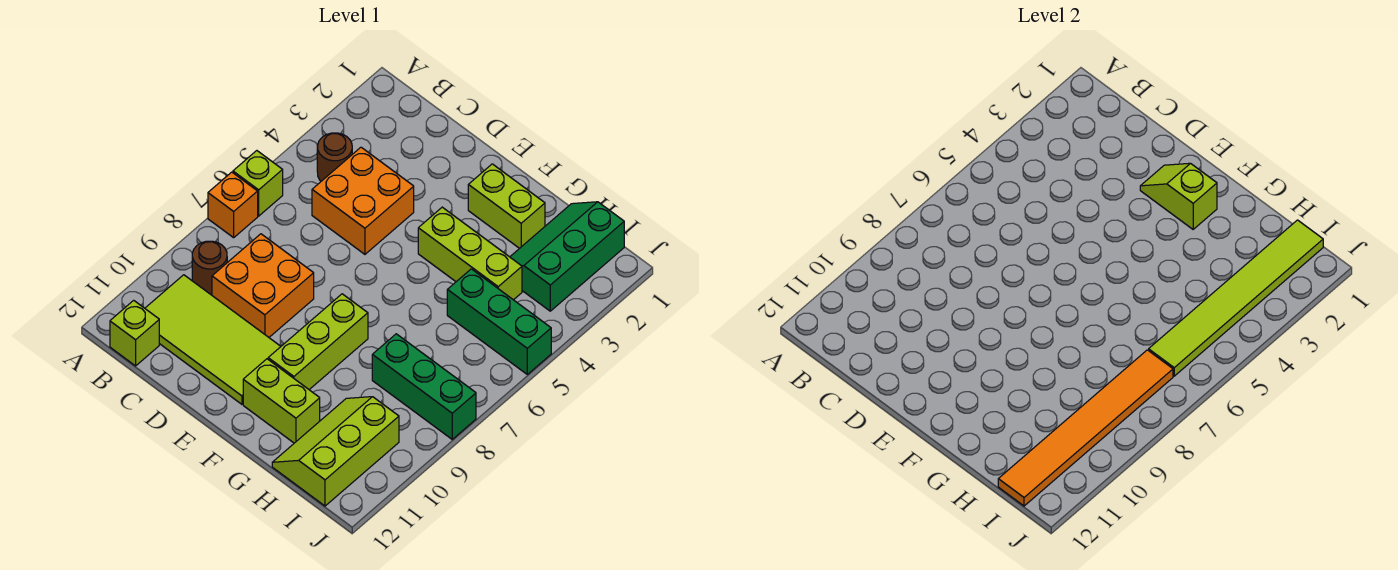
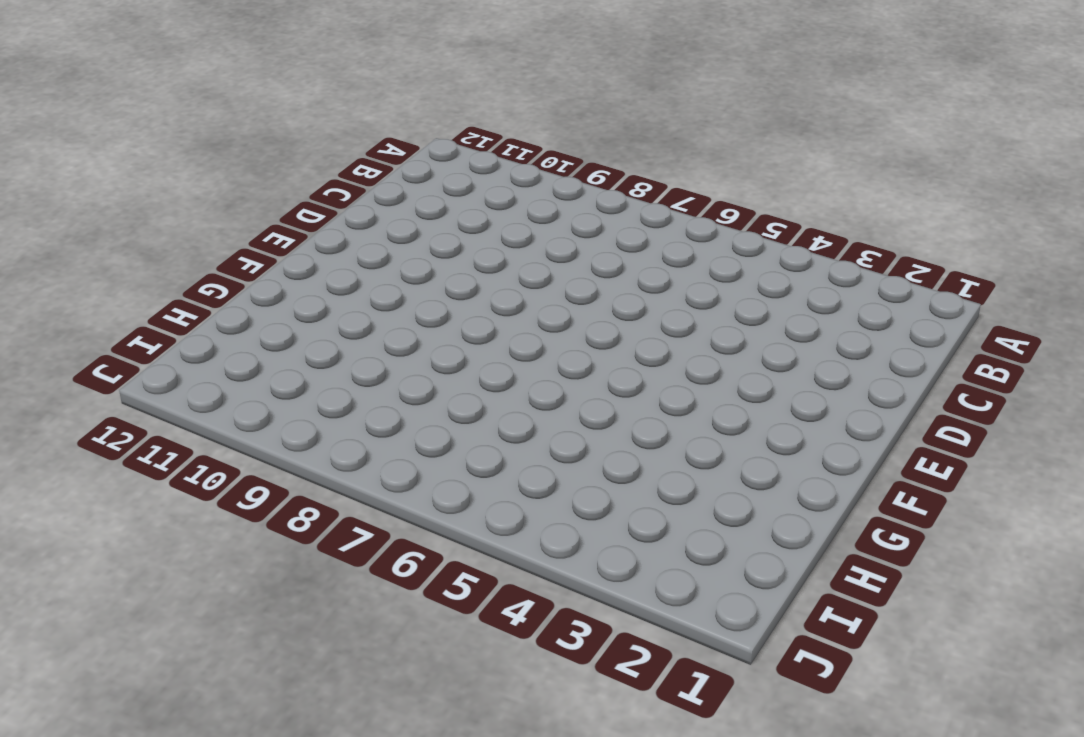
none -> lime brick A6 level 1
none -> orange brick A7 level 1
none -> brown round brick B4 level 1

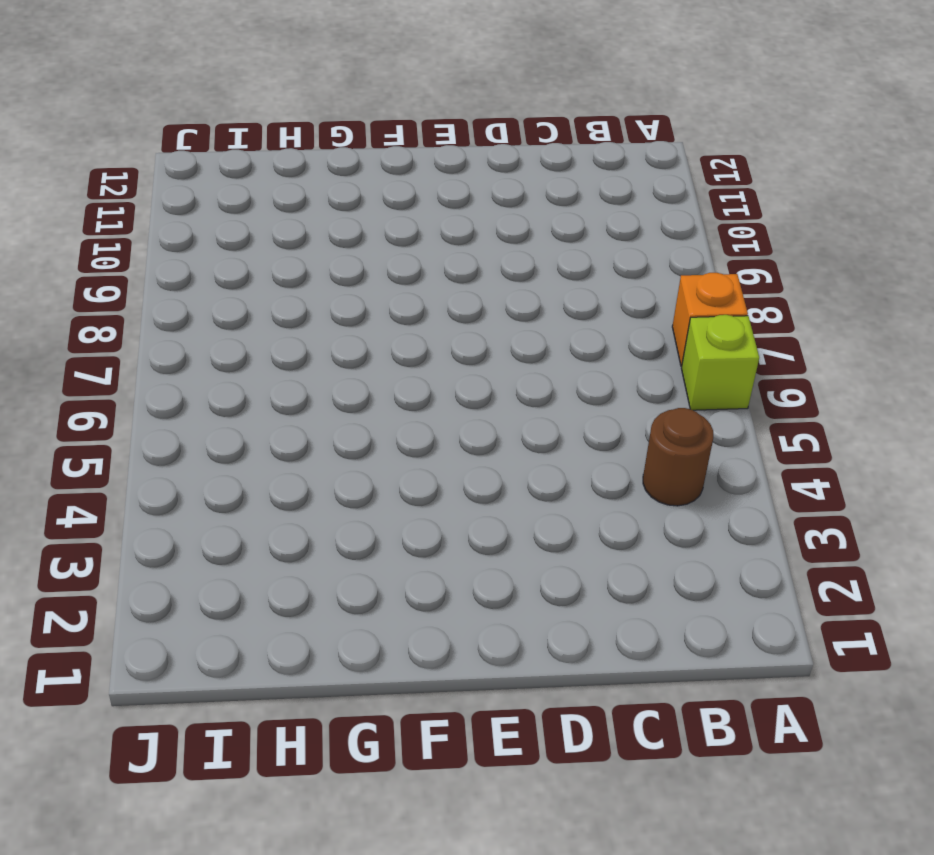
none -> brown round brick B9 level 1
none -> lime tile B10:E11 level 1
none -> lime brick B12 level 1

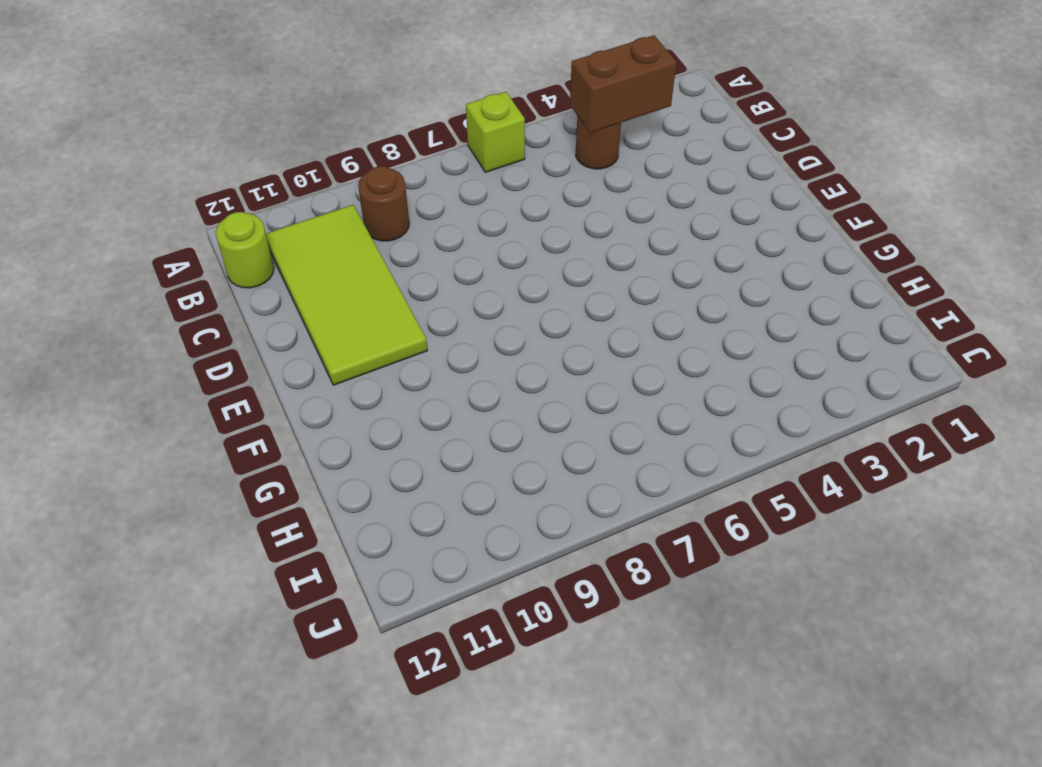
brown brick B3:B4 level 2 -> none
lime round brick B12 level 1 -> lime brick B12 level 1
none -> orange brick A7 level 1
none -> orange brick C4:D5 level 1
none -> orange brick C8:D9 level 1

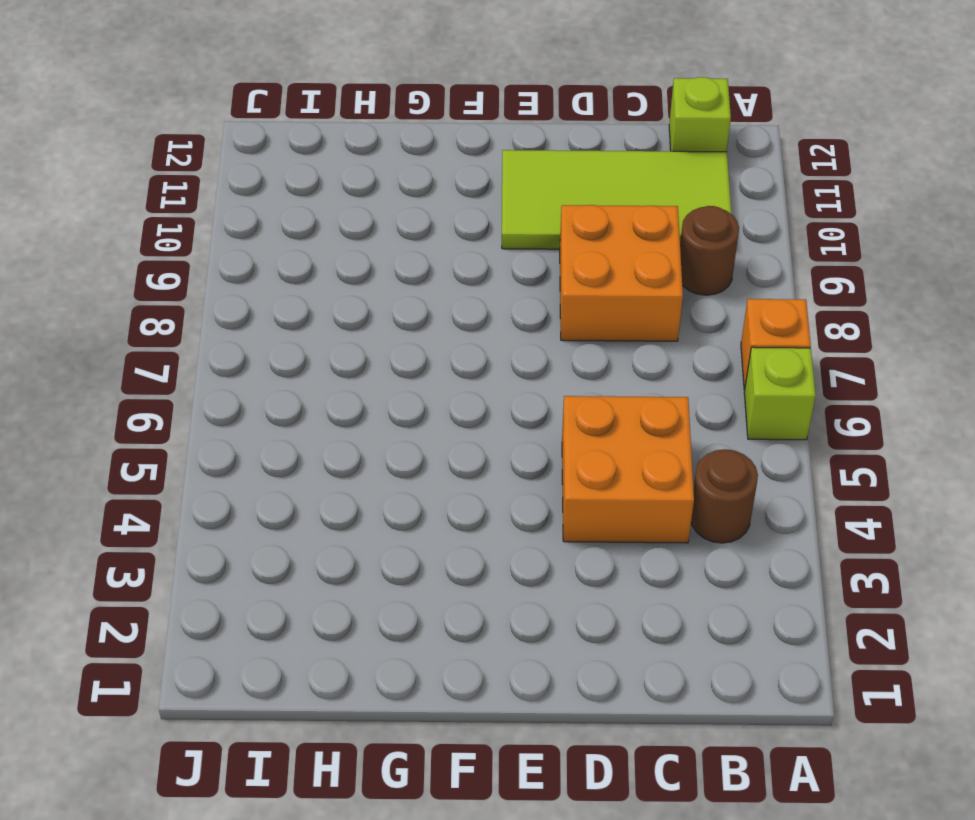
none -> lime brick F2:G2 level 1
none -> lime brick F4:H4 level 1
none -> lime brick F8:F10 level 1

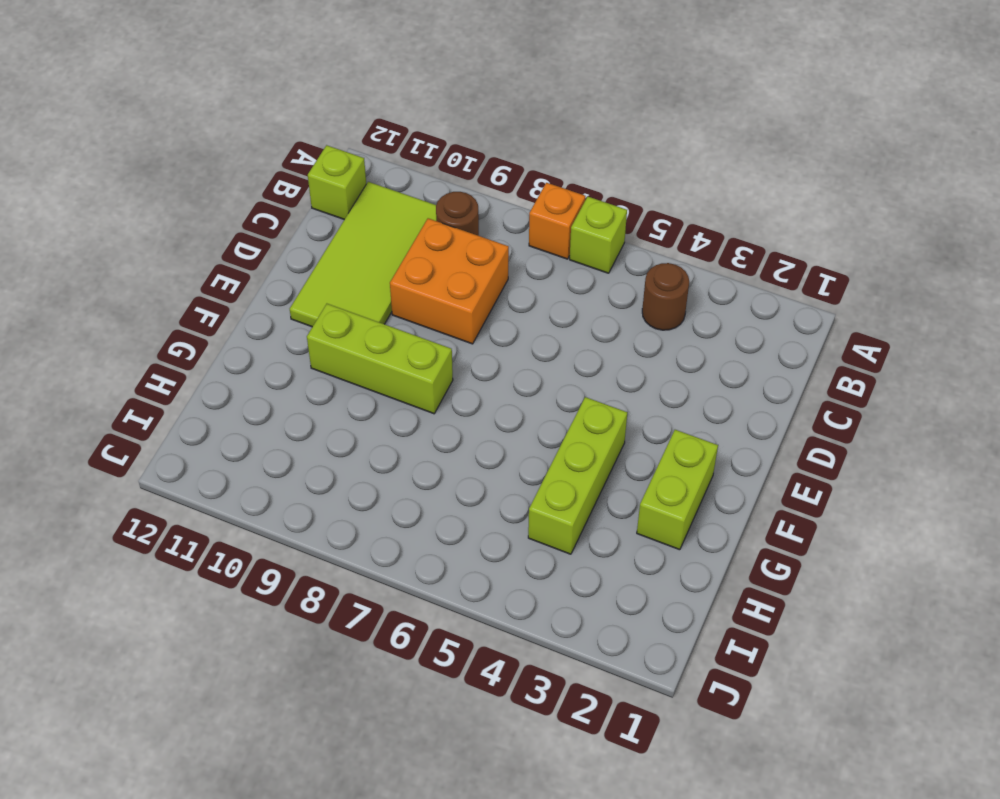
none -> orange brick C4:D5 level 1
none -> lime brick F11:G11 level 1
none -> green slope H1:I3 level 1 top I

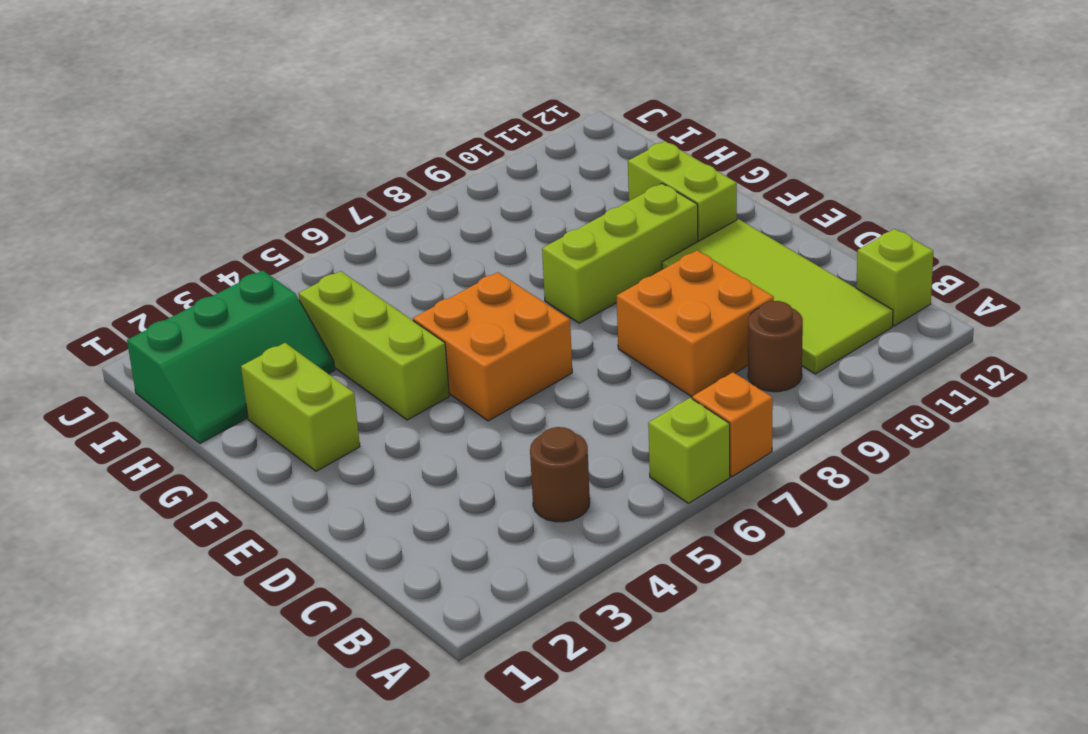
orange brick E5:F6 level 1 -> orange brick C4:D5 level 1
none -> green brick H5:J5 level 1
none -> green brick H8:J8 level 1
none -> lime slope H10:I12 level 1 top I

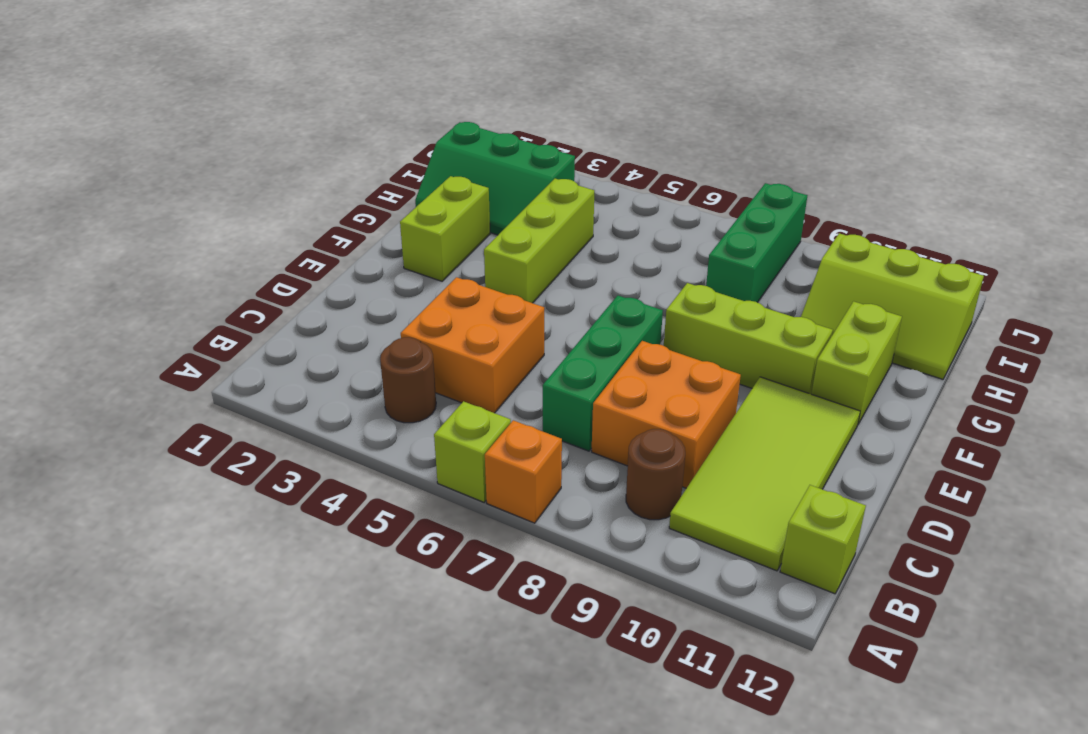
green brick C7:E7 level 1 -> green brick H5:J5 level 1
none -> lime slope E2:F2 level 2 top F
none -> lime tile I1:I6 level 2
none -> orange tile I7:I12 level 2

